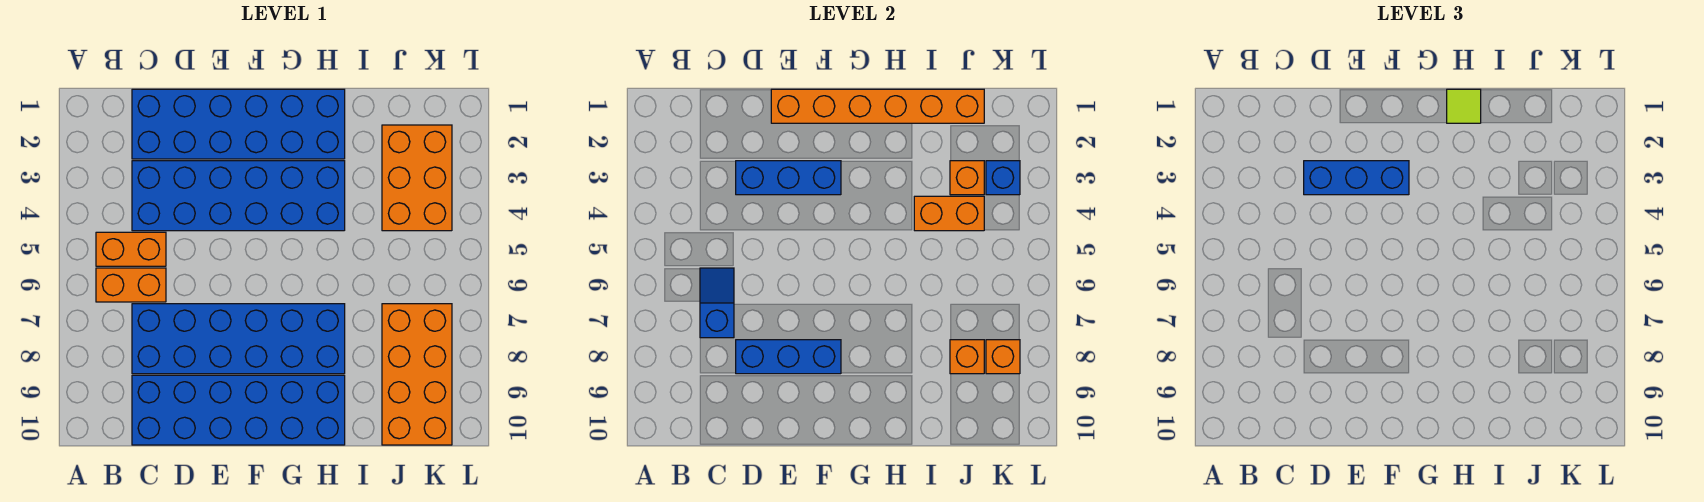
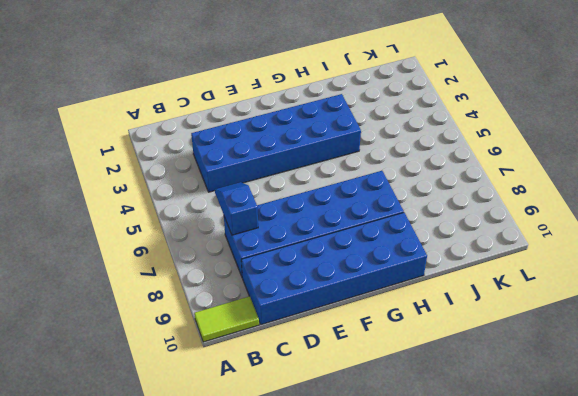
lime tile A10:B10 level 1 -> none
none -> orange brick B5:C5 level 1
none -> orange brick B6:C6 level 1
none -> blue brick C1:H2 level 1

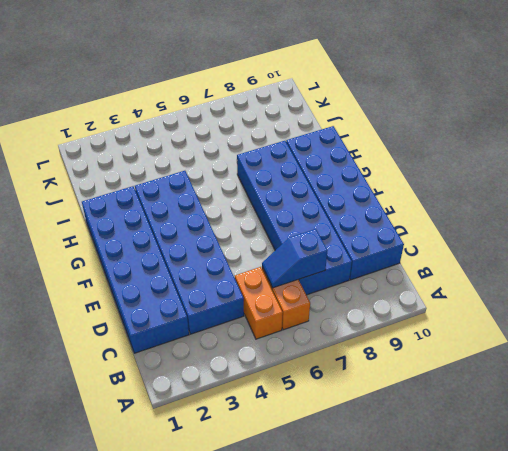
none -> orange brick J2:K4 level 1
none -> orange brick J7:K10 level 1
none -> blue brick D3:F3 level 2

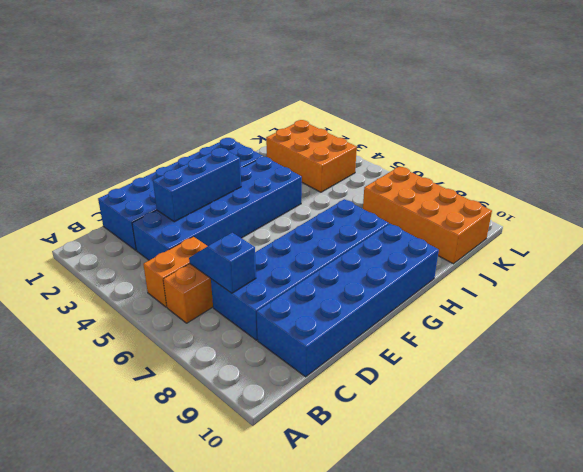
none -> blue brick D8:F8 level 2
none -> orange brick E1:J1 level 2
none -> orange brick I4:J4 level 2

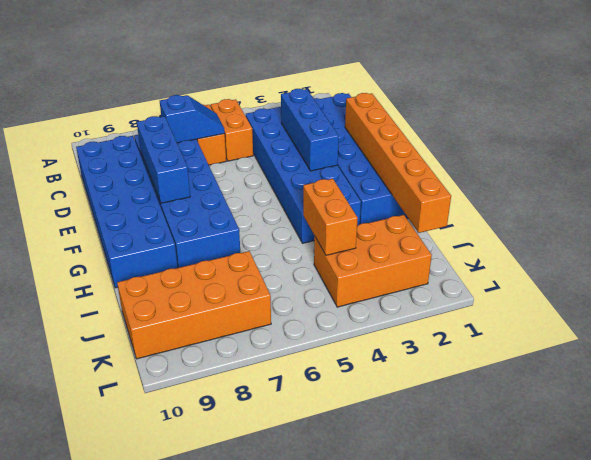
none -> orange brick J3 level 2
none -> orange brick J8 level 2
none -> blue brick K3 level 2

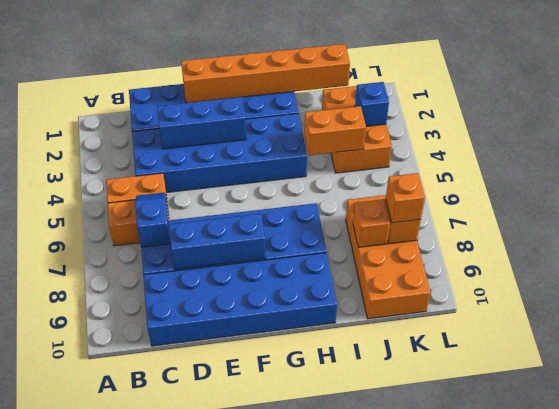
orange brick K8 level 3 -> orange brick J3 level 2
none -> blue brick D3:F3 level 3
none -> lime tile H1 level 3

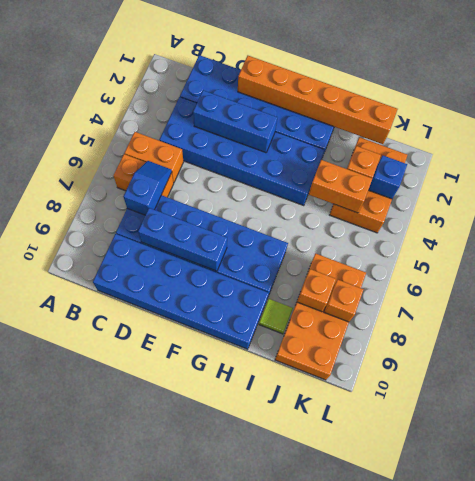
lime tile I9 level 1 -> lime tile H1 level 3
none -> blue brick D3:F3 level 3

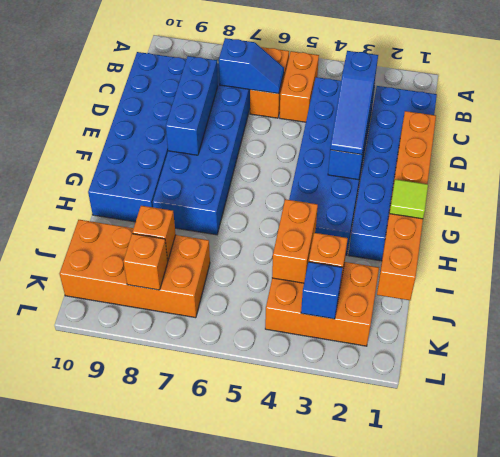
blue slope D3:F3 level 3 top D -> blue brick D3:F3 level 3

